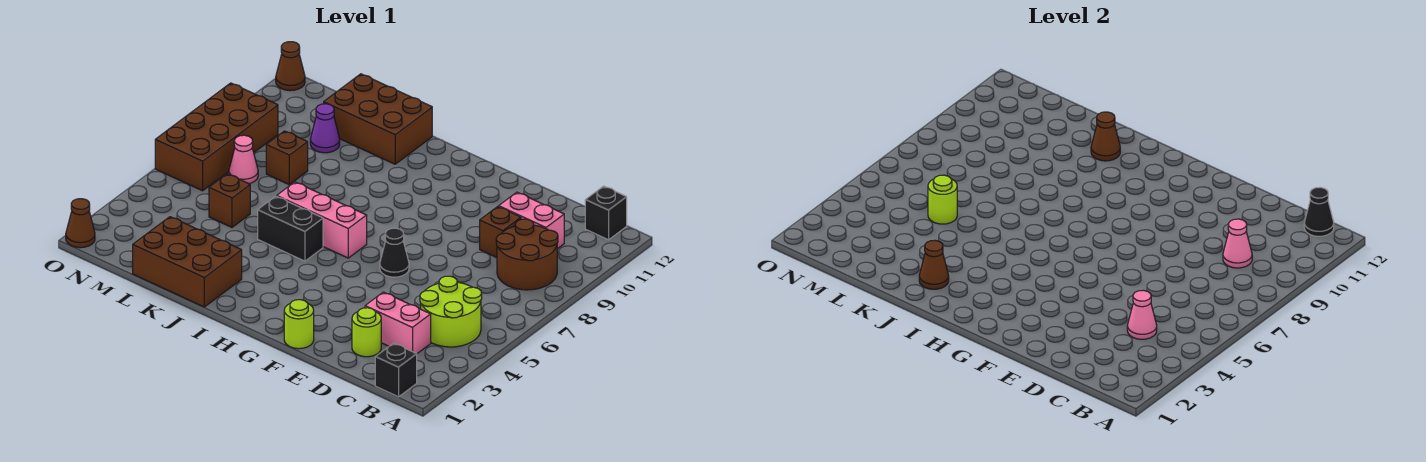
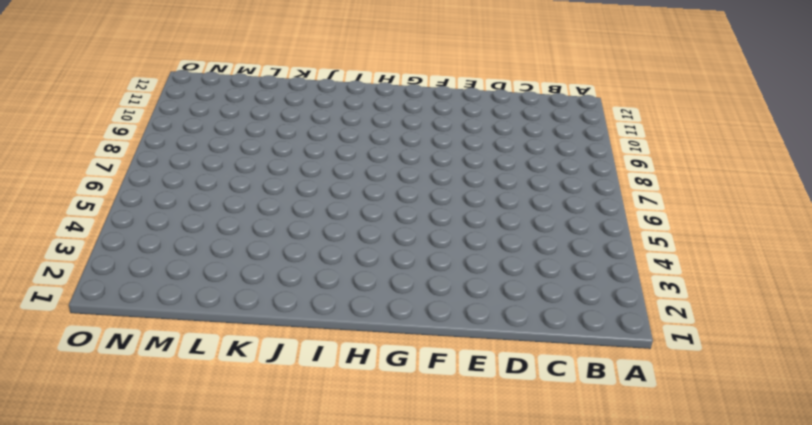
none -> black brick B1 level 1
none -> lime round brick B4:C5 level 1
none -> brown round brick B8:C9 level 1

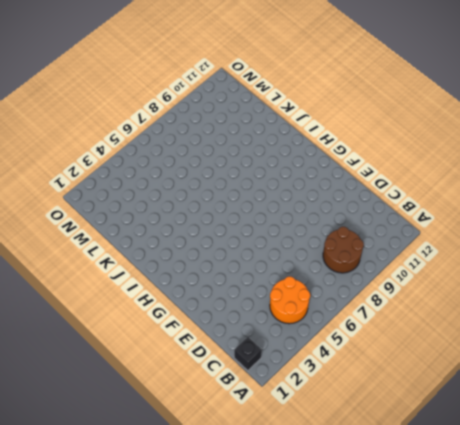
orange round brick B4:C5 level 1 -> lime round brick B4:C5 level 1
none -> black brick B12 level 1
none -> pink brick C3:D3 level 1
none -> pink brick C10:D10 level 1

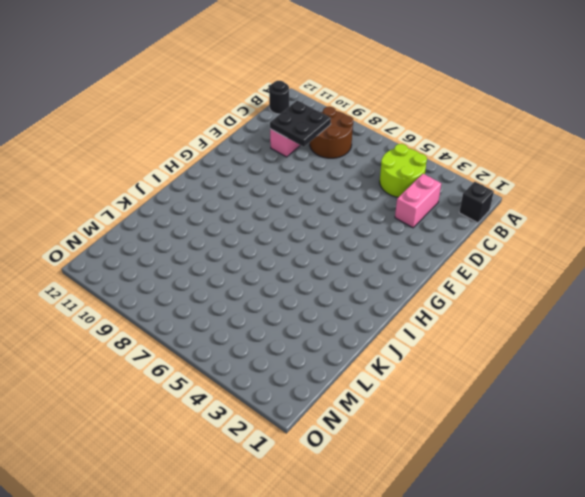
black round brick B12 level 1 -> black brick B12 level 1
black plate C9:D10 level 2 -> pink cone C9 level 2
none -> lime round brick D2 level 1
none -> brown brick D9 level 1
none -> lime round brick F1 level 1

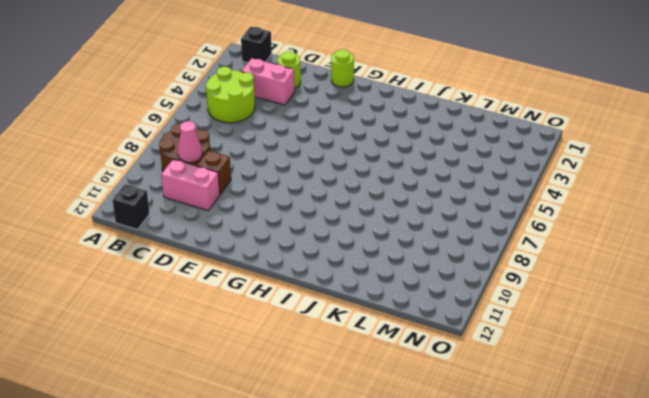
none -> black cone F6 level 1
none -> pink brick H6:J6 level 1
none -> black brick I5:J5 level 1

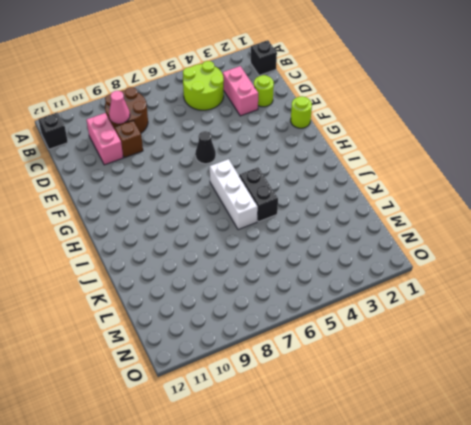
white brick H6:J6 level 1 -> pink brick H6:J6 level 1
none -> brown brick J1:L2 level 1
none -> brown brick J11:L12 level 1
none -> brown brick L5 level 1

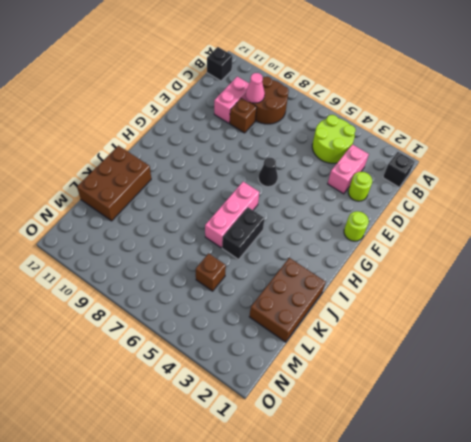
none -> brown brick L8 level 1
none -> purple cone L10 level 1
none -> pink cone M7 level 1

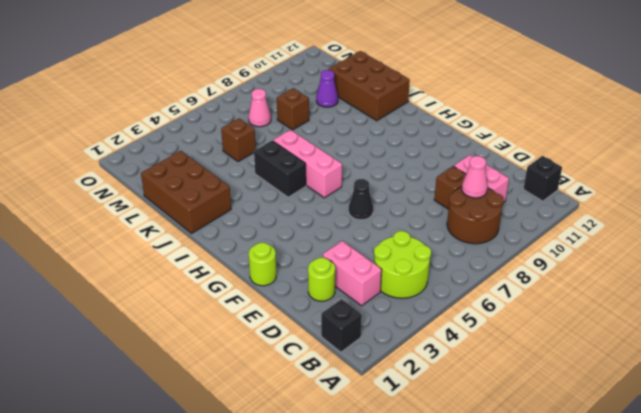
none -> brown brick N6:O9 level 1
none -> brown cone O1 level 1
none -> brown cone O12 level 1

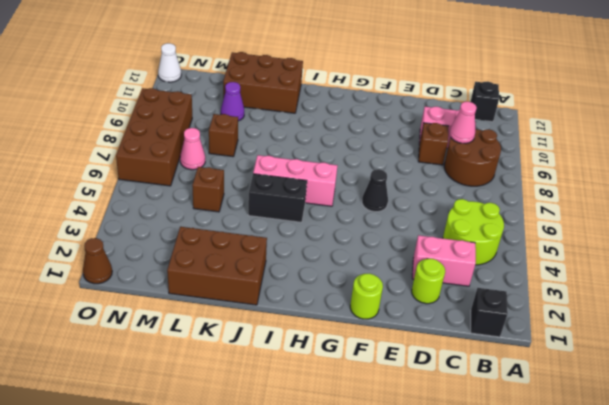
white cone O12 level 1 -> brown cone O12 level 1
none -> black cone B12 level 2
none -> pink cone C4 level 2
none -> brown cone J2 level 2

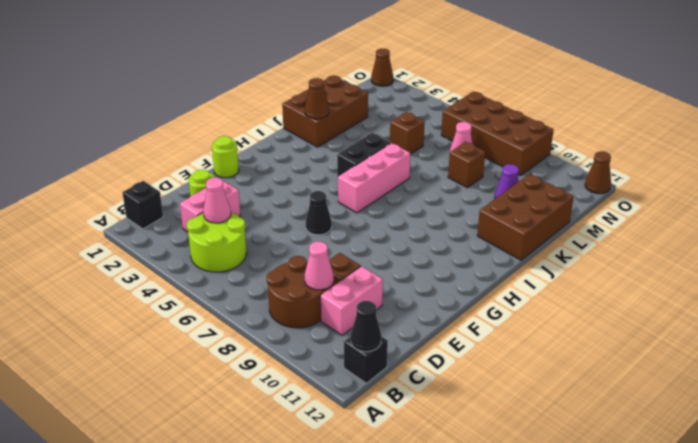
none -> brown cone J11 level 2
none -> lime round brick L5 level 2

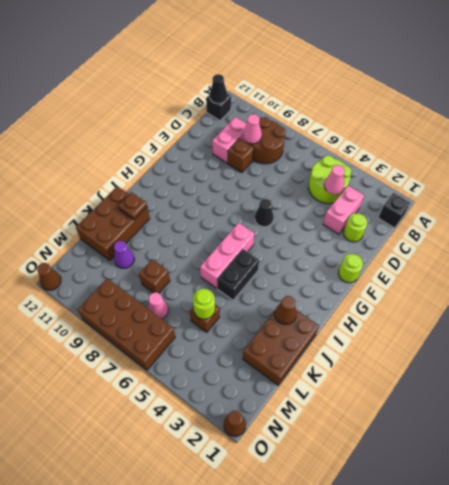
brown plate J11 level 2 -> brown cone J11 level 2

